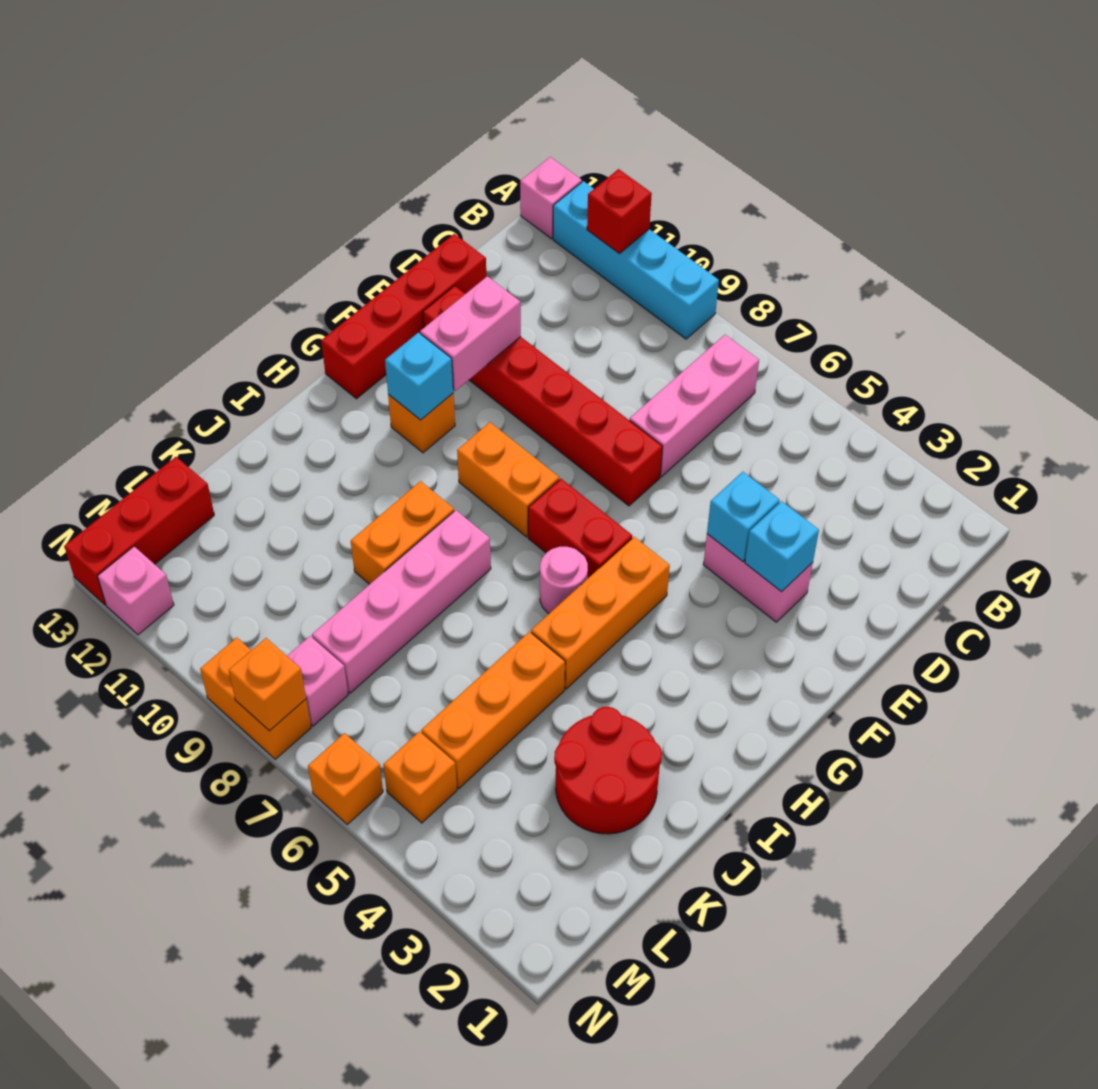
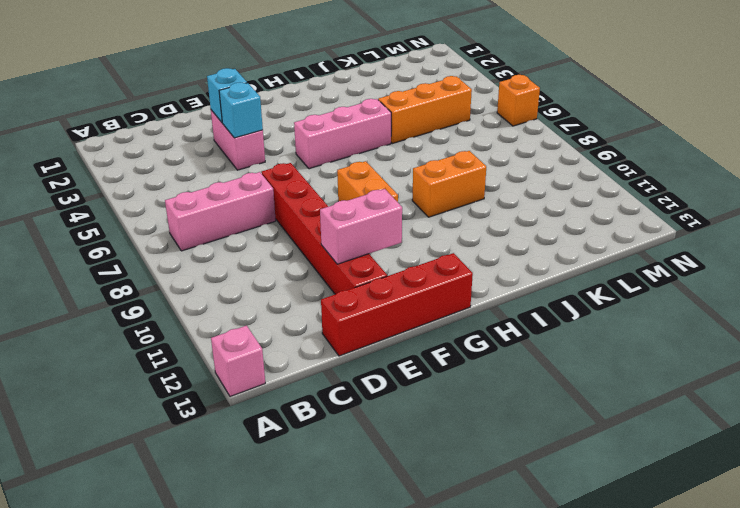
pink brick G5:I5 level 1 -> orange brick G5:I5 level 1
none -> cyan brick A9:A12 level 1
none -> red brick G6:G7 level 1
none -> orange brick G11 level 1

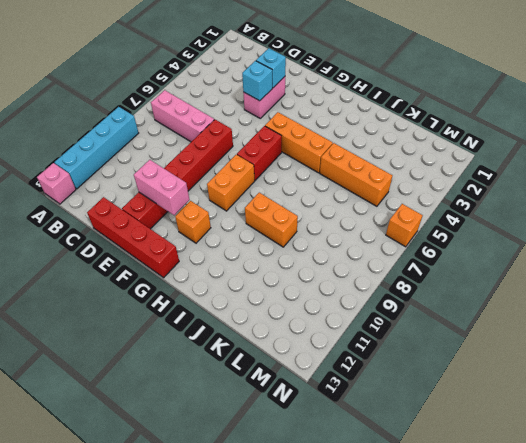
none -> pink round brick H6 level 1
none -> pink brick I8:L8 level 1
none -> red round brick J2:K3 level 1

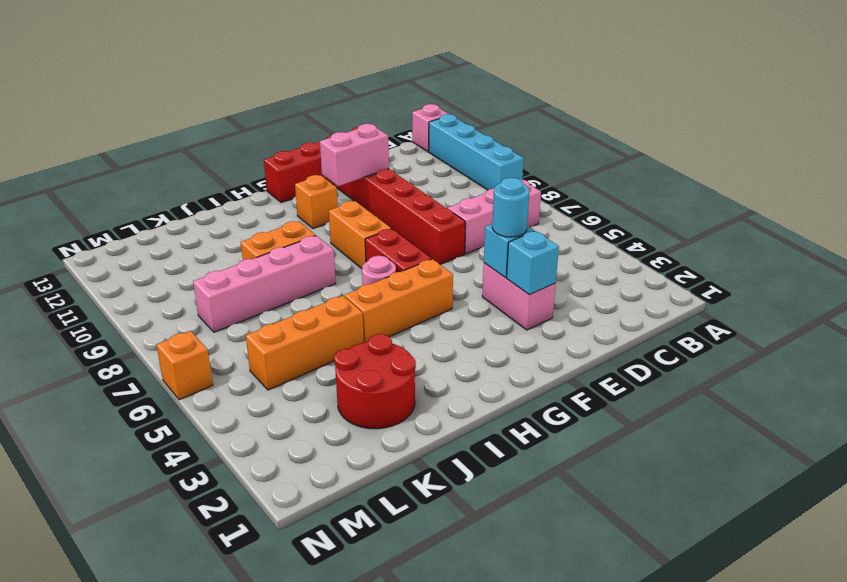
cyan round brick E4 level 3 -> none
none -> red brick L13:N13 level 1
none -> orange brick M5 level 1
none -> pink brick M8 level 1

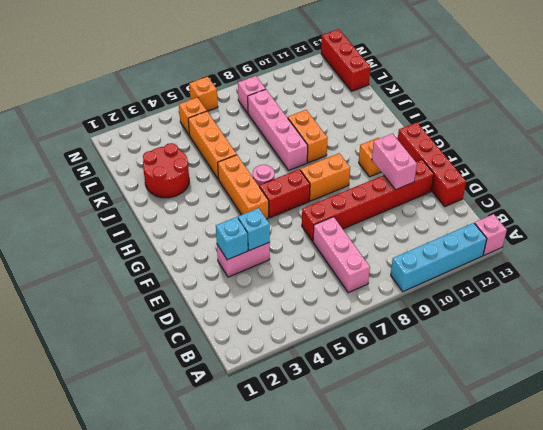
none -> orange brick N8:N9 level 1
none -> pink brick N12 level 1
none -> red brick A11 level 2

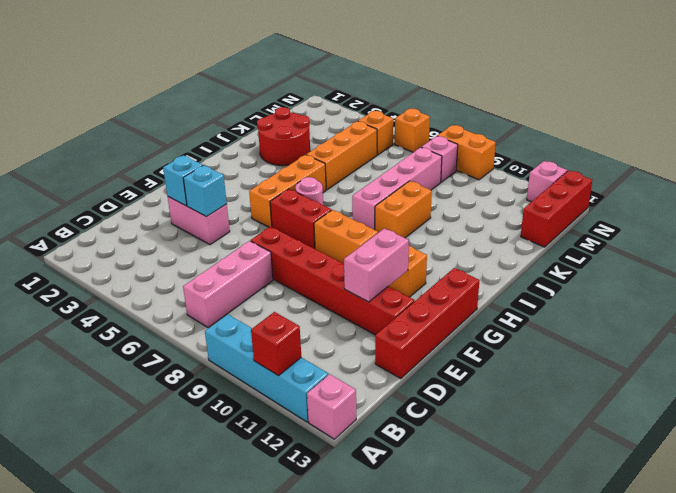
none -> cyan brick G11 level 2
none -> orange brick N8 level 2

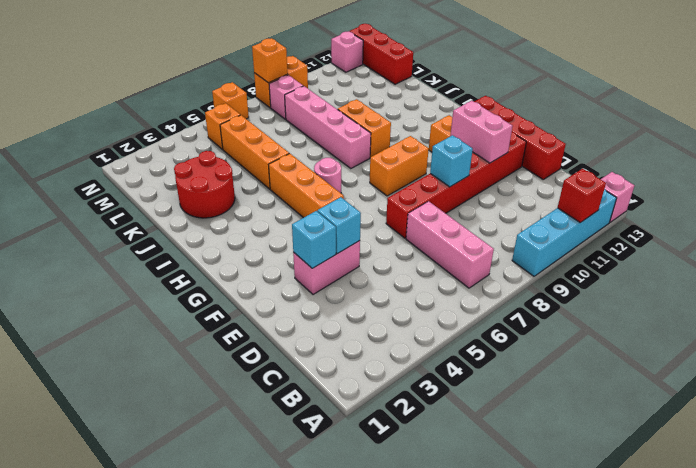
cyan brick E9 level 2 -> cyan brick G11 level 2
none -> red brick G6:G7 level 1

